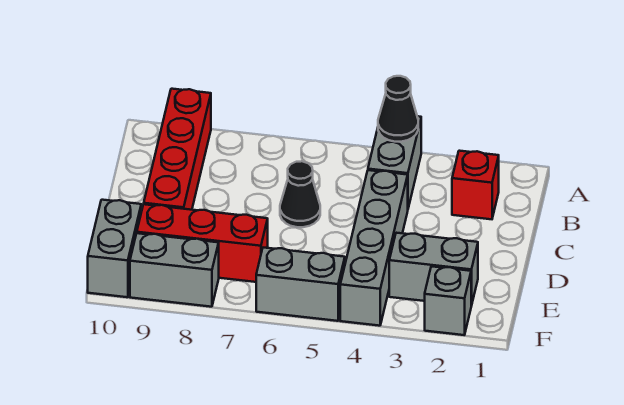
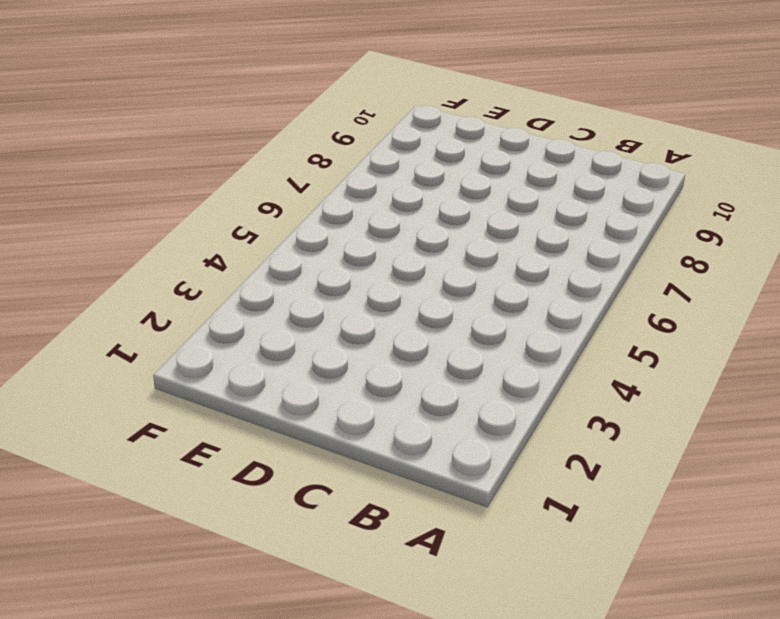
none -> grey brick A4:B4 level 1
none -> red brick A9:D9 level 1
none -> red brick B2 level 1

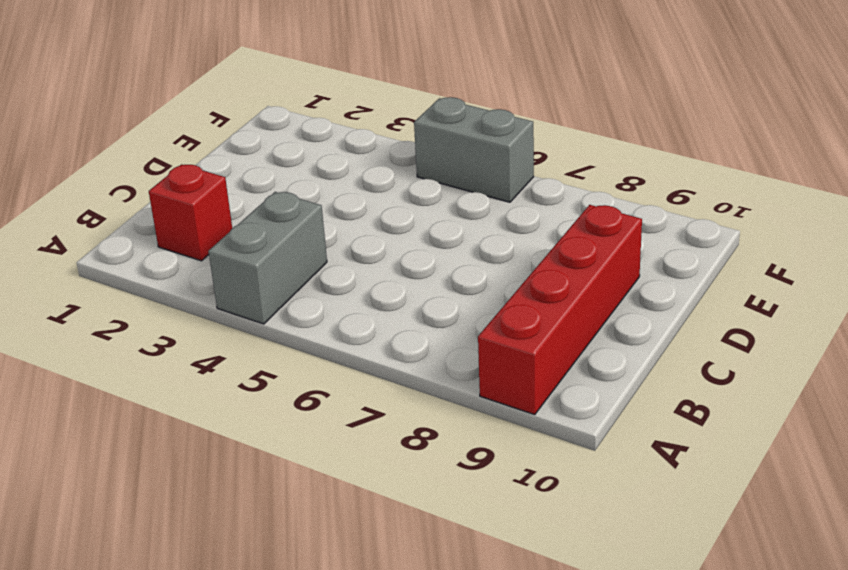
none -> grey brick C4:F4 level 1
none -> black cone C6 level 1
none -> grey brick E2:E3 level 1

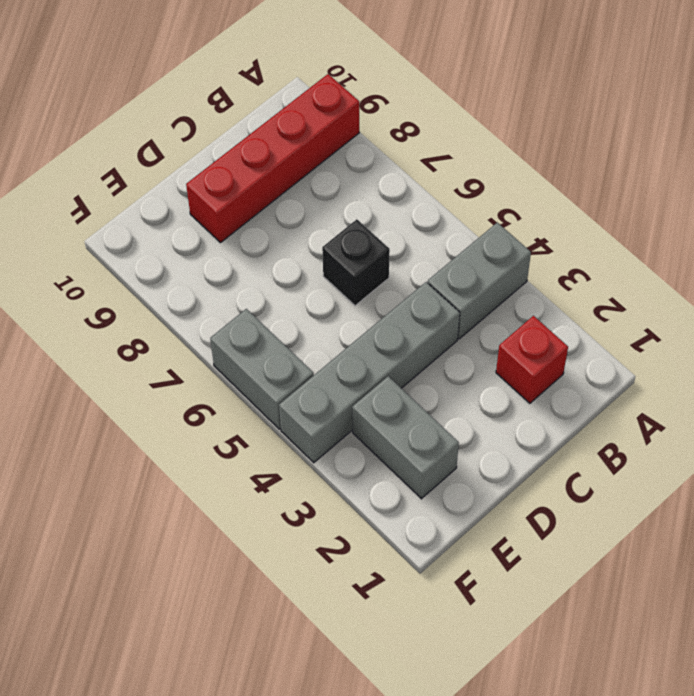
black brick C6 level 1 -> black cone C6 level 1
none -> red brick E7:E9 level 1
none -> grey brick E10:F10 level 1
none -> grey brick F2 level 1

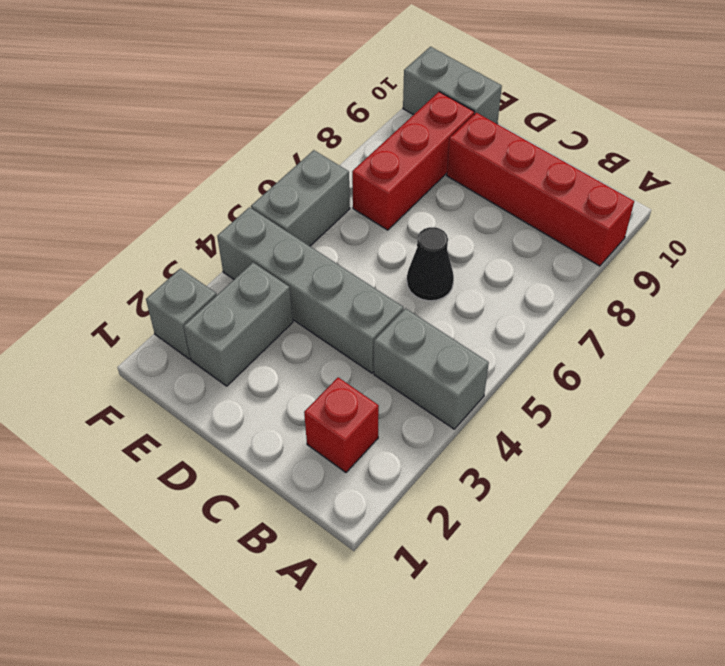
none -> grey brick F8:F9 level 1
none -> black cone A4 level 2

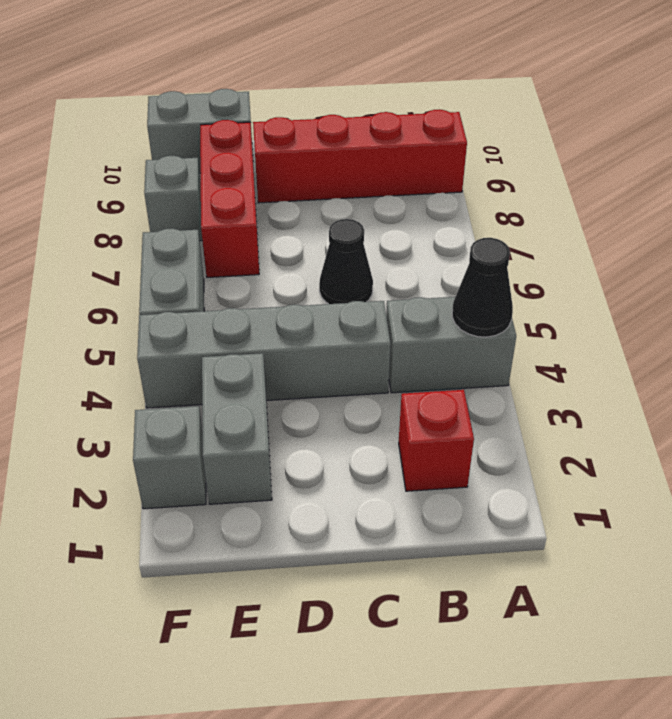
grey brick F8 level 1 -> grey brick F8:F9 level 1

